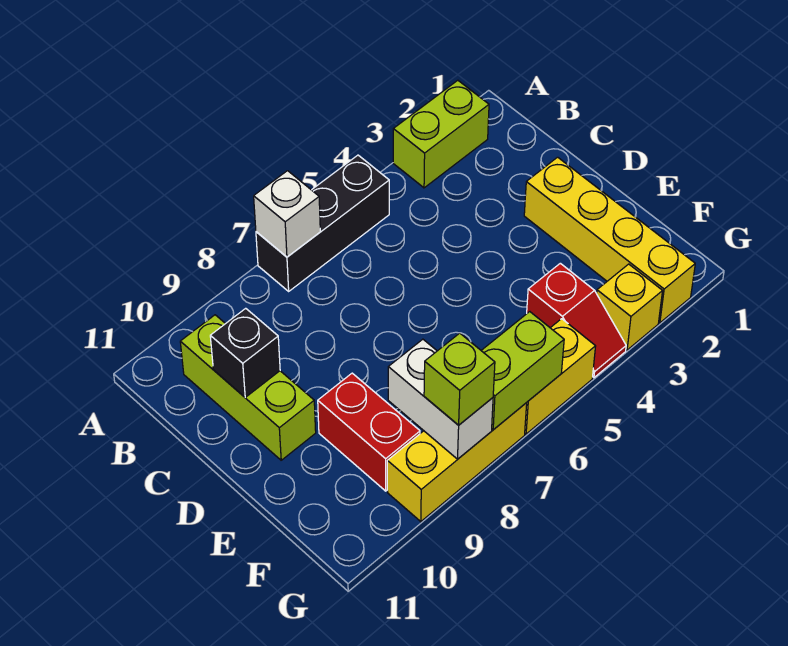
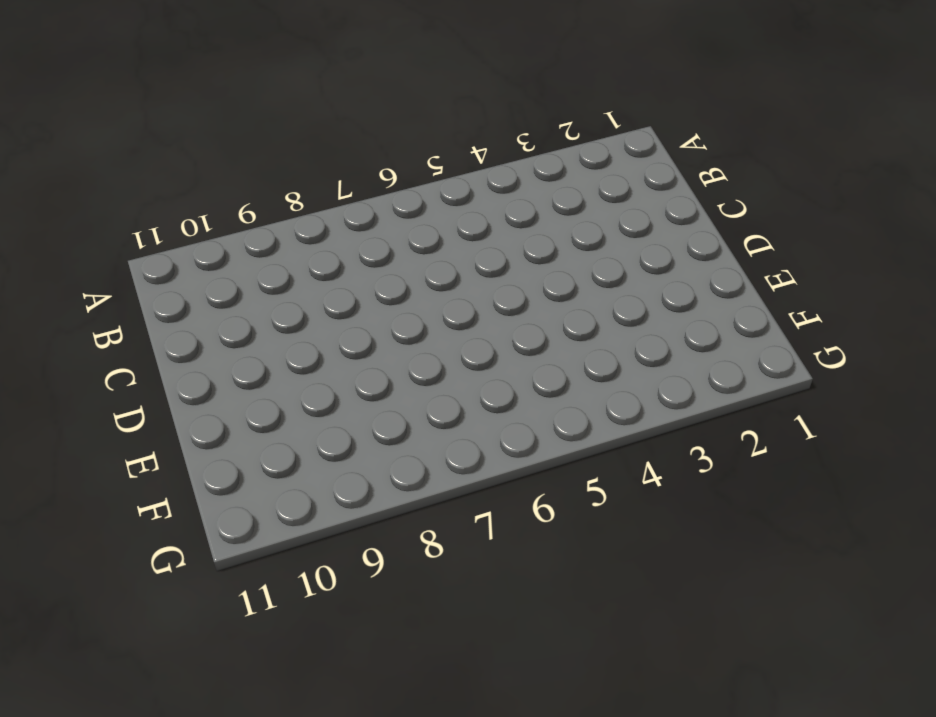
none -> lime brick A2:A3 level 1
none -> black brick A5:A7 level 1
none -> lime brick B10:D10 level 1

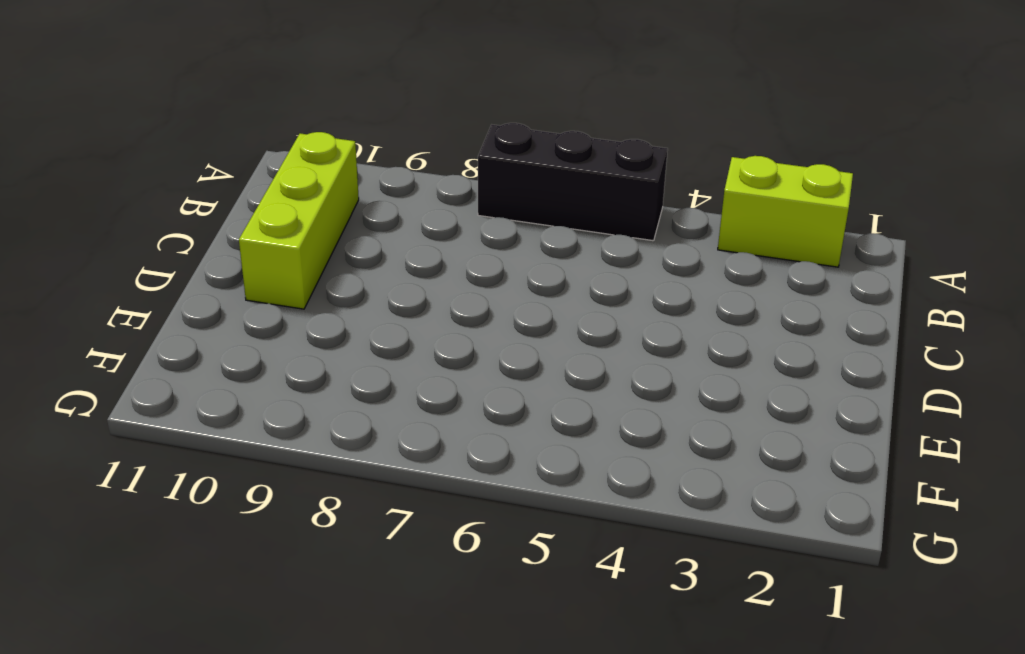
none -> yellow brick D2:G2 level 1
none -> red brick E9:F9 level 1
none -> red slope F4:G4 level 1 top F

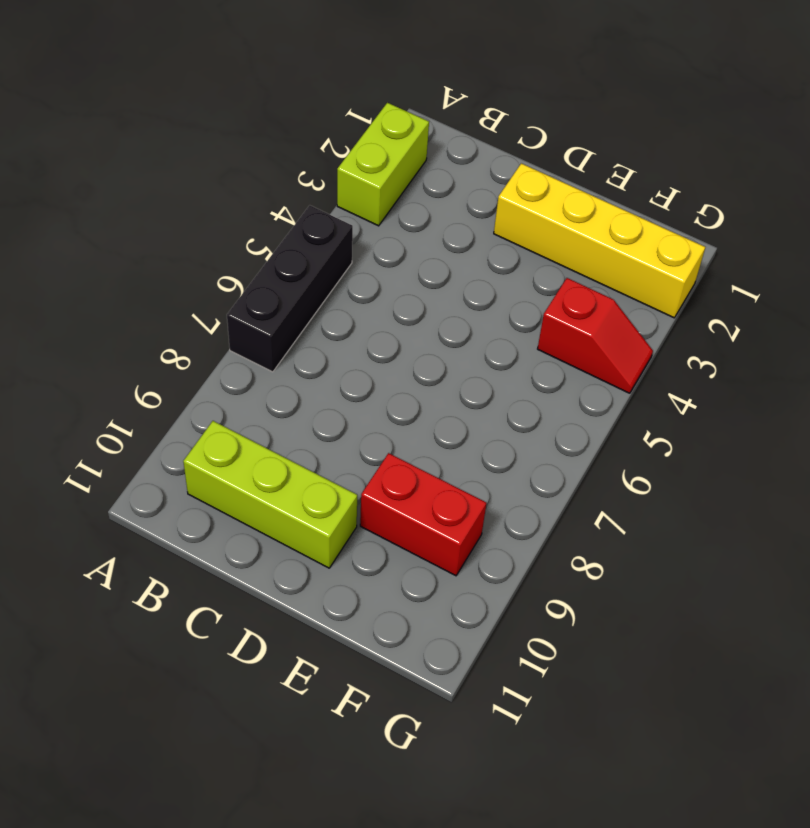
none -> yellow brick G3 level 1
none -> yellow brick G5:G6 level 1
none -> yellow brick G7:G9 level 1

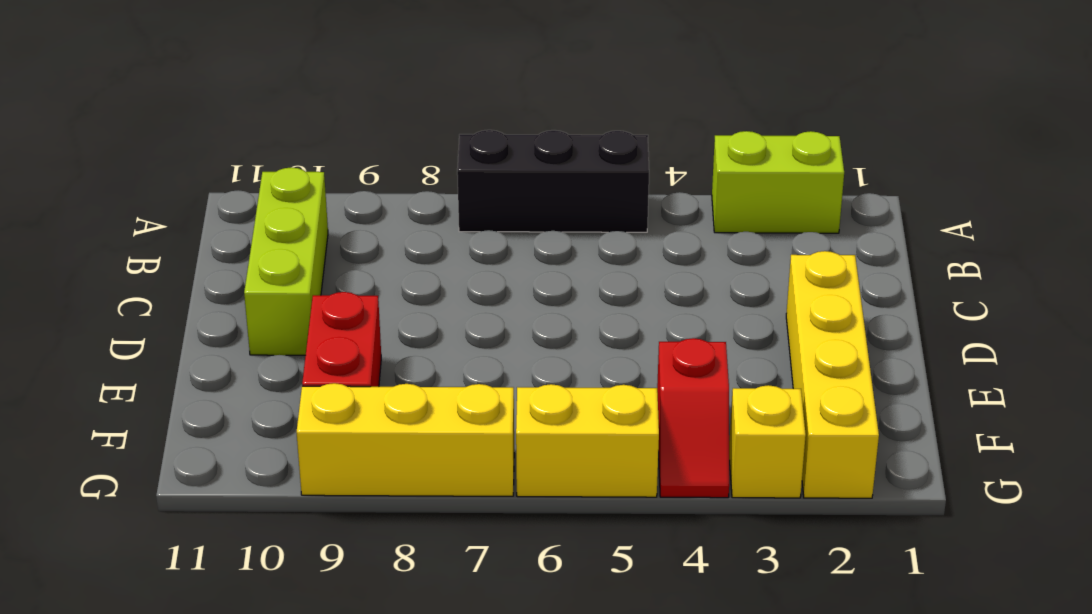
none -> white brick A7 level 2
none -> black brick C10 level 2
none -> white brick F8:G8 level 2

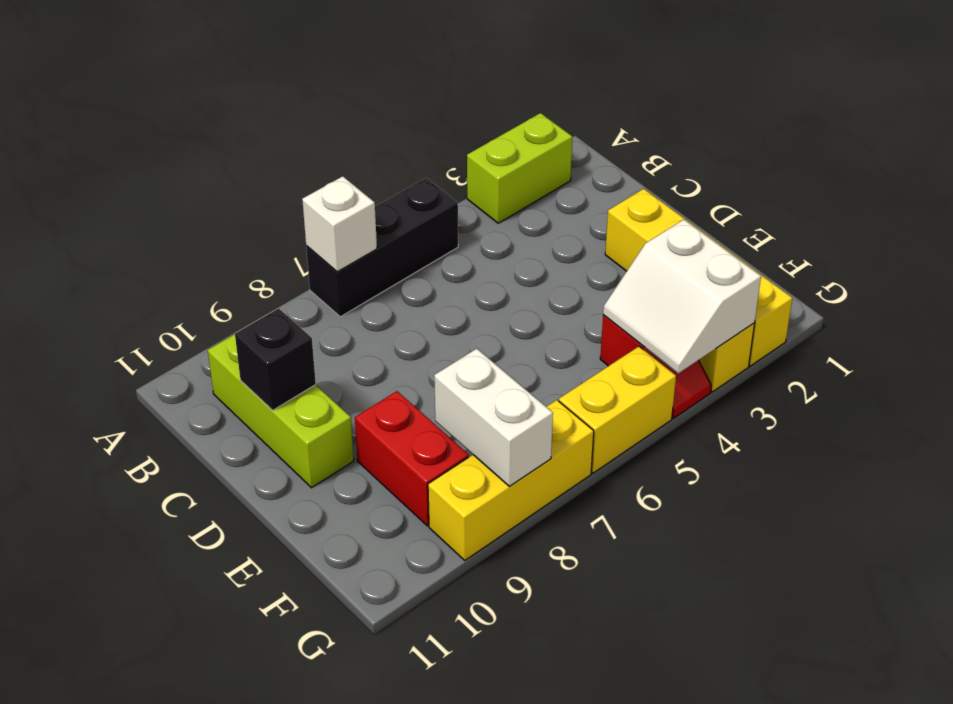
white slope F3:G4 level 2 top 3 -> none
none -> lime brick G6:G7 level 2
none -> lime brick G8 level 3

